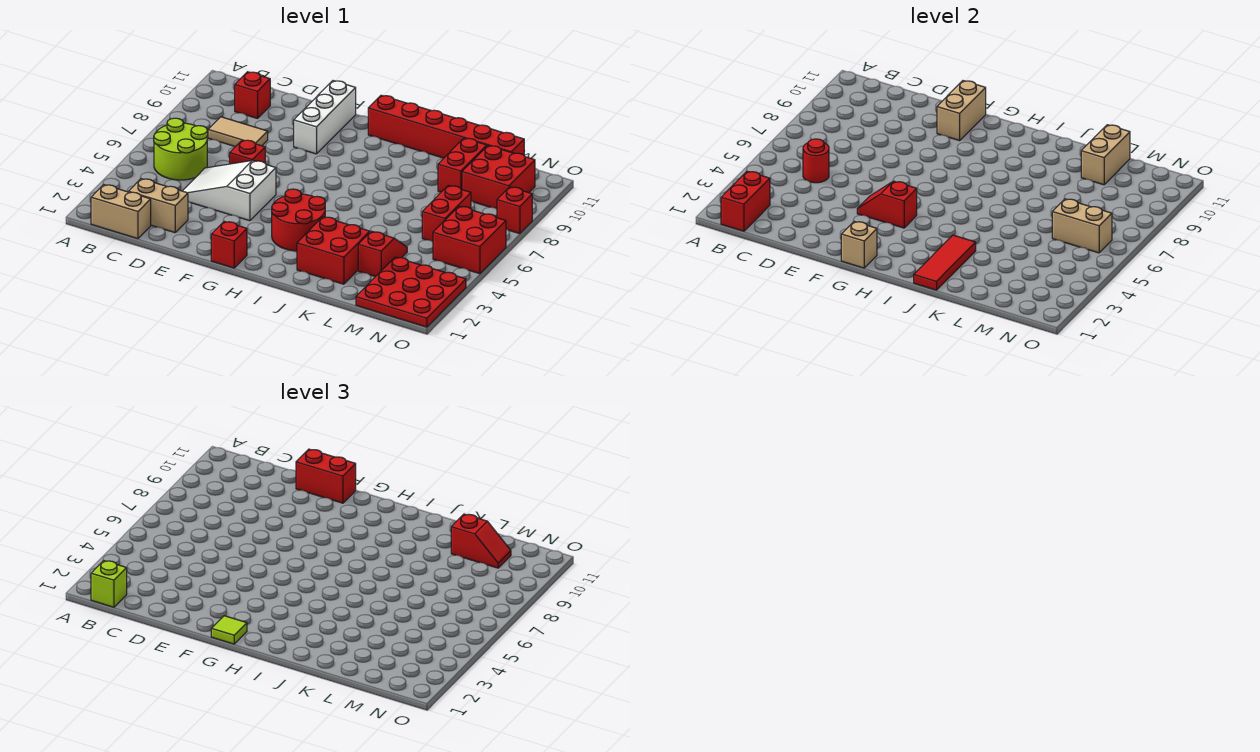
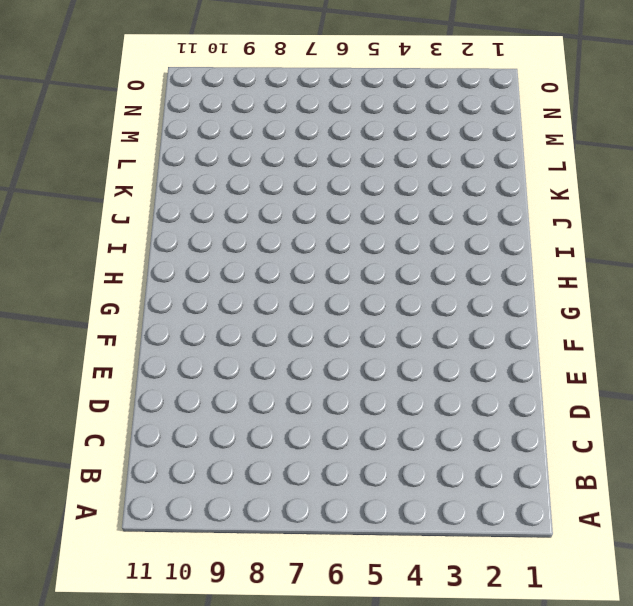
none -> tan brick B1:C1 level 1
none -> lime round brick B5:C6 level 1
none -> tan brick C2:D2 level 1
none -> tan tile C8:D8 level 1

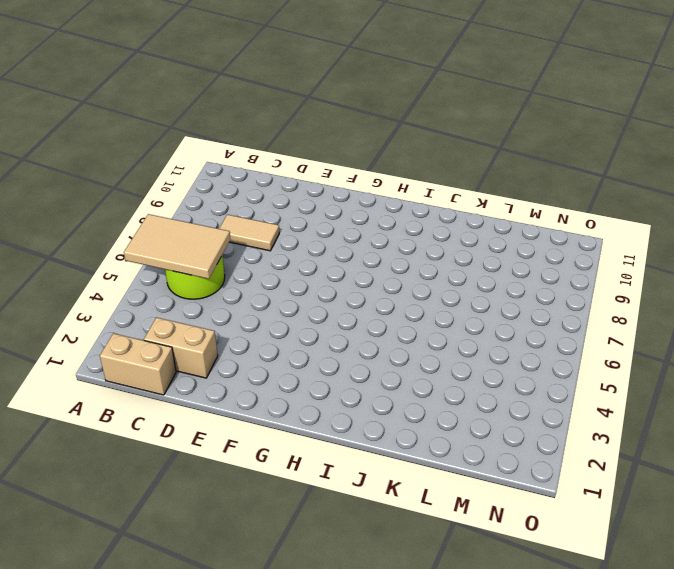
tan tile A5:C6 level 2 -> red round brick C5 level 2
none -> red brick C10 level 1
none -> white slope D4:F5 level 1 top F
none -> red brick E6 level 1
none -> white brick F9:F11 level 1

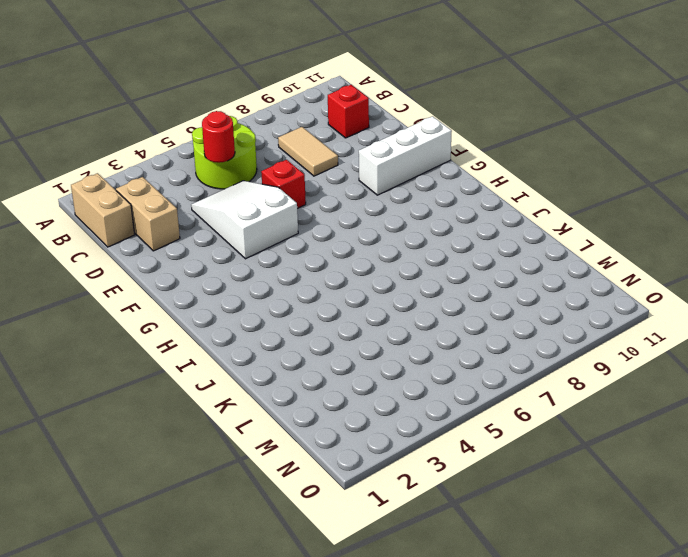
none -> red brick G1 level 1
none -> red round brick H3:I4 level 1
none -> red brick H11:M11 level 1
none -> red brick J2:K3 level 1

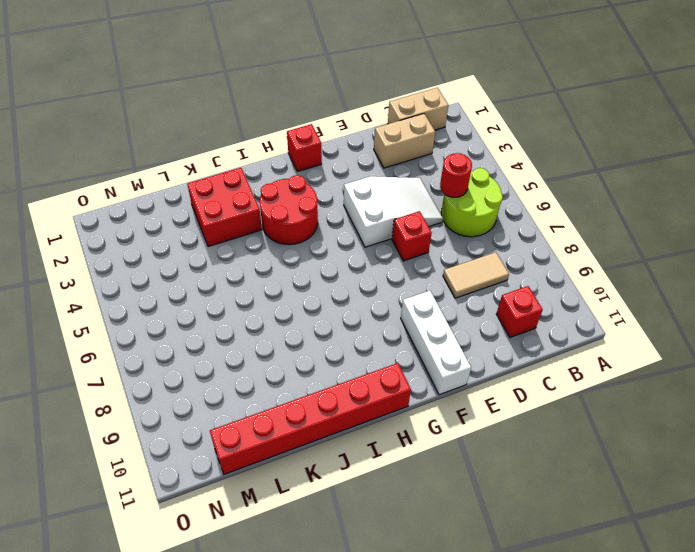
none -> red slope L3:L4 level 1 top 3
none -> red brick L9:L10 level 1
none -> red plate M1:O3 level 1
none -> red brick M6:M7 level 1

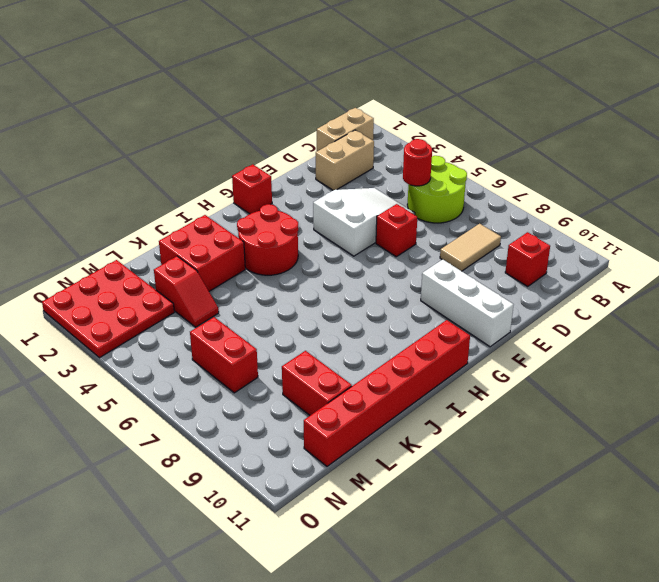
none -> red brick M9:N10 level 1
none -> red brick N5:O6 level 1
none -> red brick O8 level 1
none -> red brick B1:B2 level 2

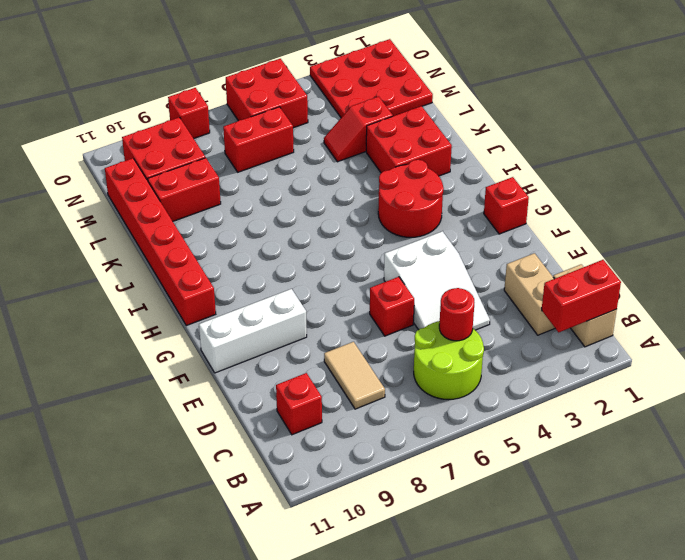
none -> red slope F4:G4 level 2 top G
none -> tan brick F10:F11 level 2
none -> tan brick G1 level 2
none -> red tile J1:J3 level 2

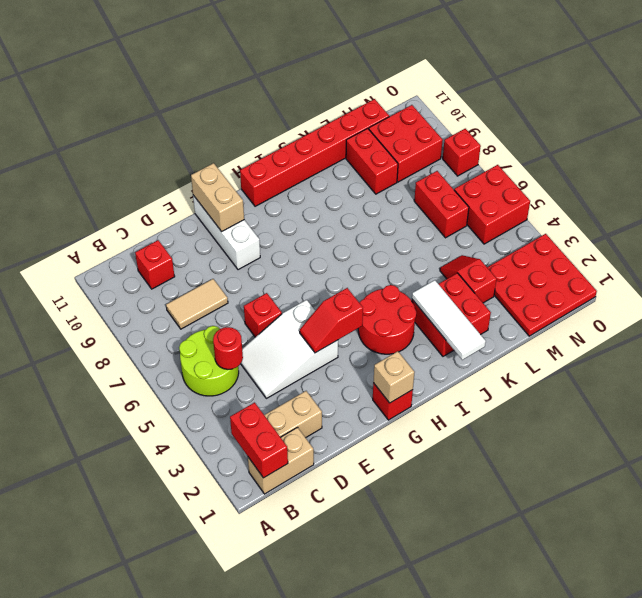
white tile J1:J3 level 2 -> red tile J1:J3 level 2
none -> tan brick L10:L11 level 2
none -> tan brick M6:N6 level 2
none -> lime brick B1 level 3
none -> red brick E11:F11 level 3

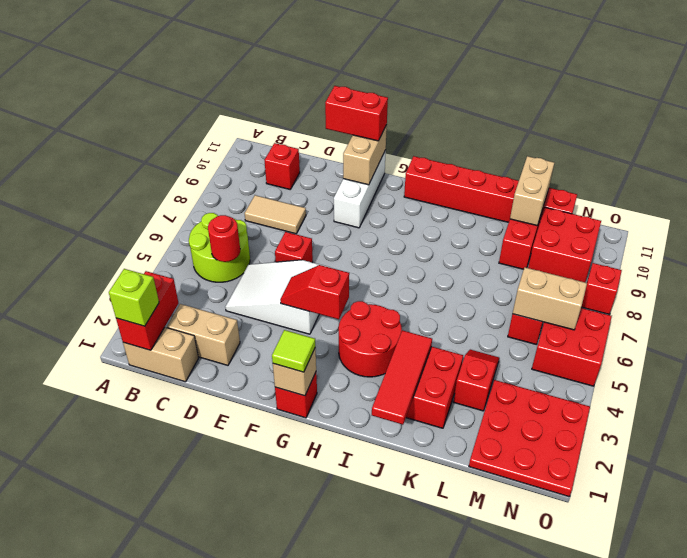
none -> red slope L10:M10 level 3 top L

